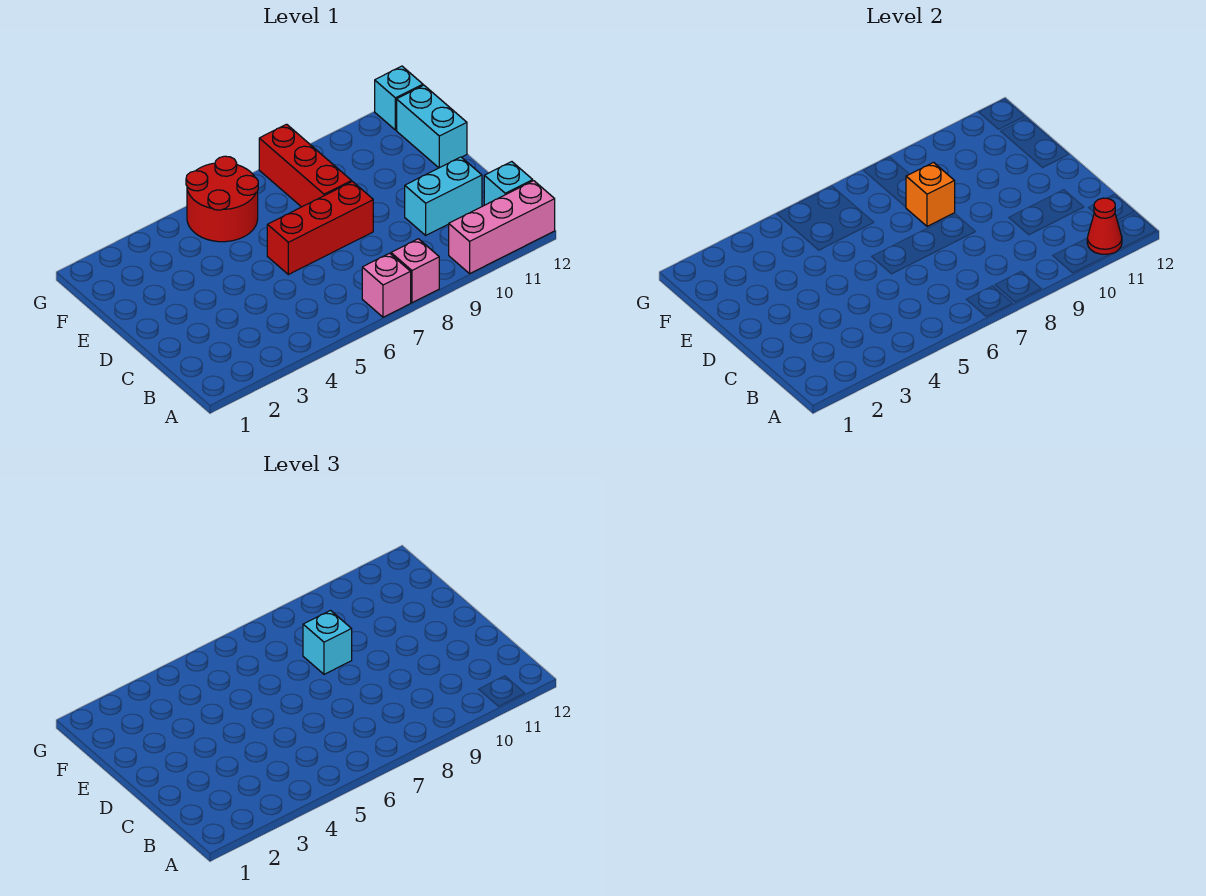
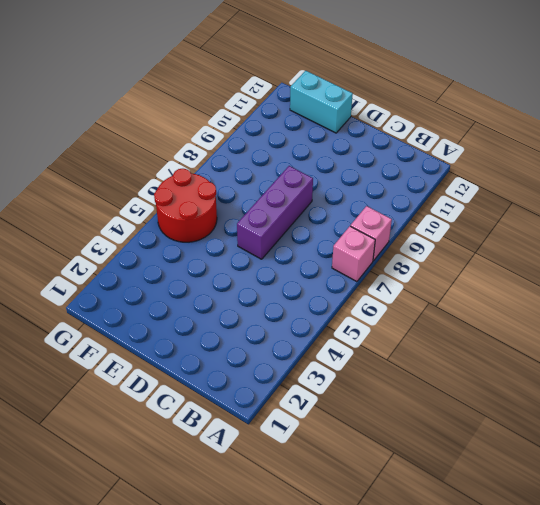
purple brick D6:D8 level 1 -> red brick D6:D8 level 1
none -> pink brick A10:A12 level 1
none -> cyan brick B12 level 1
none -> cyan brick C10:C11 level 1

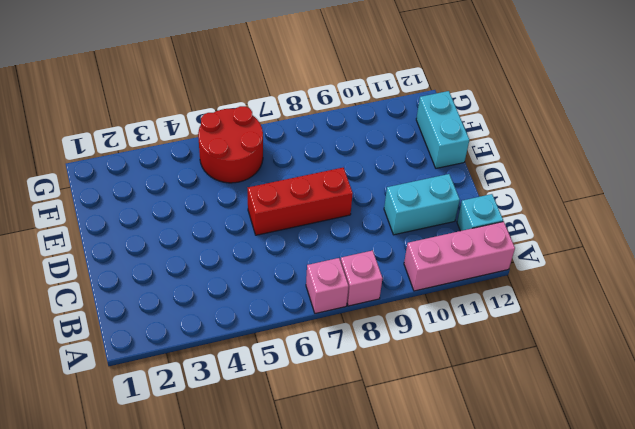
none -> red brick E8:G8 level 1
none -> cyan brick G12 level 1
none -> red cone A11 level 2

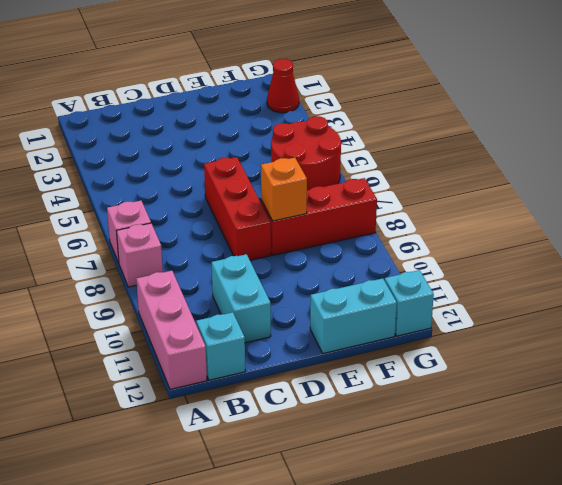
red cone G2 level 1 -> red cone A11 level 2
none -> cyan brick E8 level 3

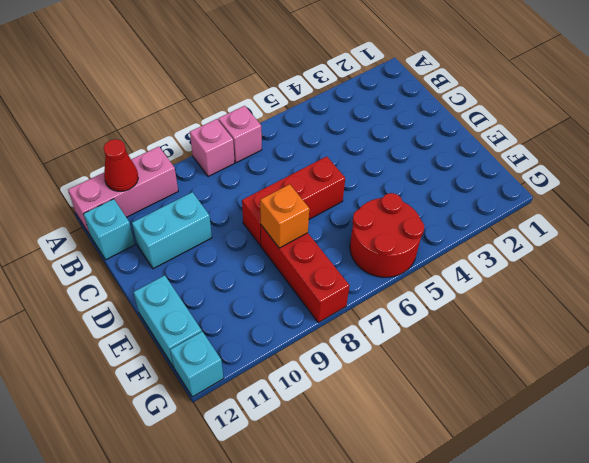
none -> cyan brick E8 level 3

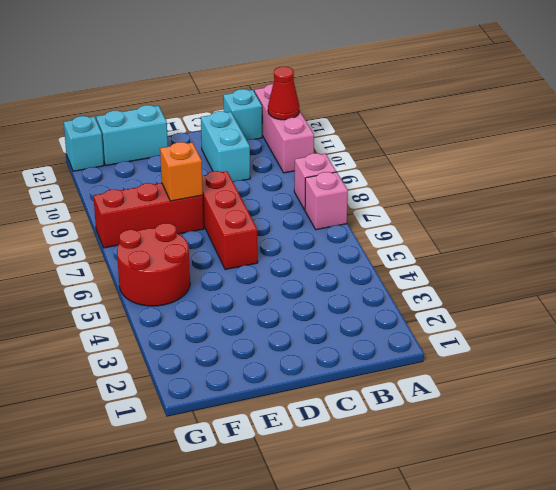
none -> cyan brick E8 level 3

